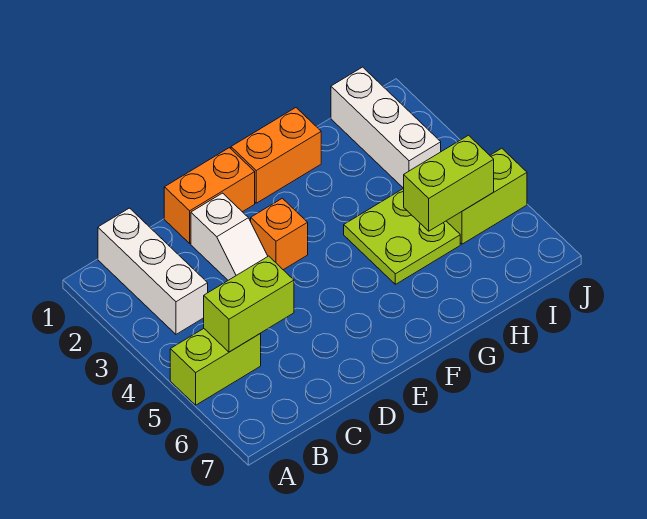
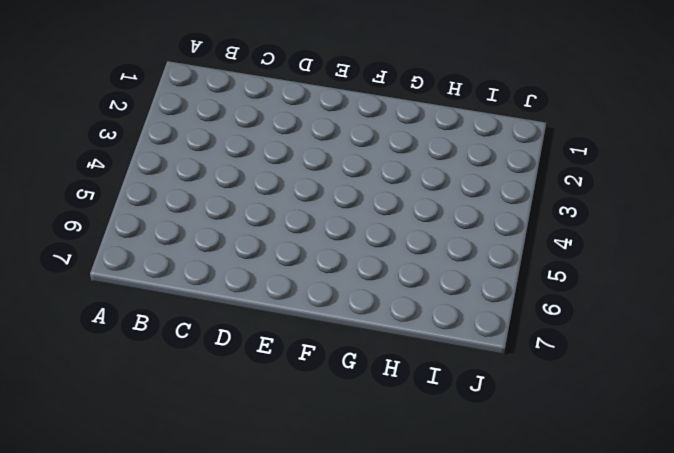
none -> lime brick A5:B5 level 1
none -> white brick B1:B3 level 1

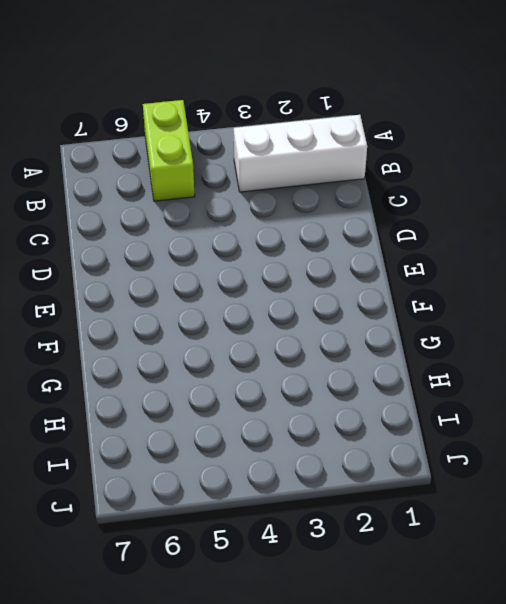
none -> orange brick D1:E1 level 1
none -> white slope D2:D3 level 1 top 2

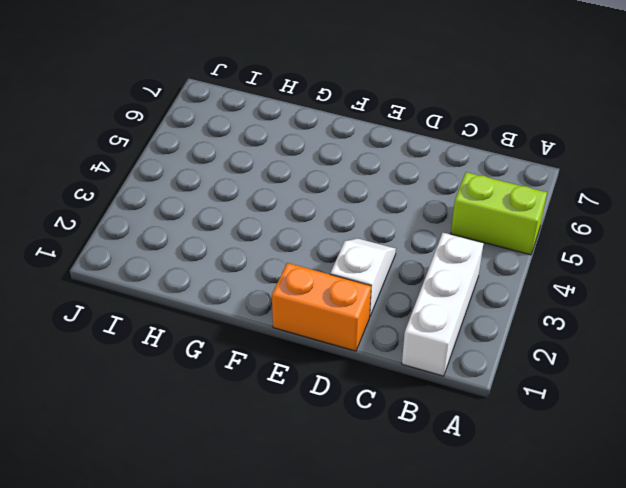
none -> orange brick E3 level 1
none -> orange brick F1:G1 level 1

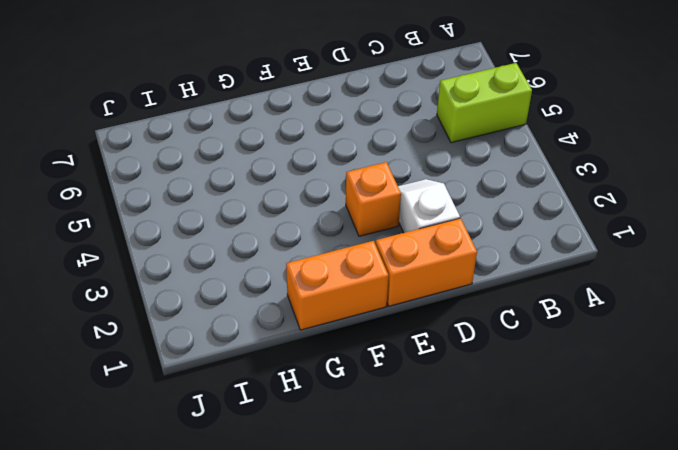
none -> white brick B1:B3 level 1
none -> lime plate G4:H5 level 1

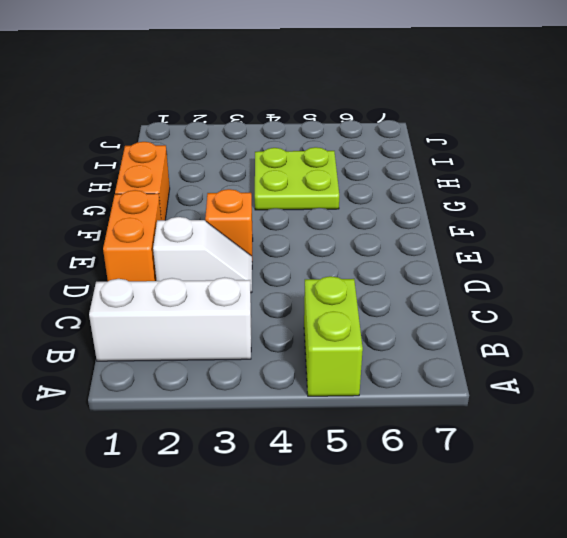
none -> white brick I1:I3 level 1
none -> lime brick I5:J5 level 1

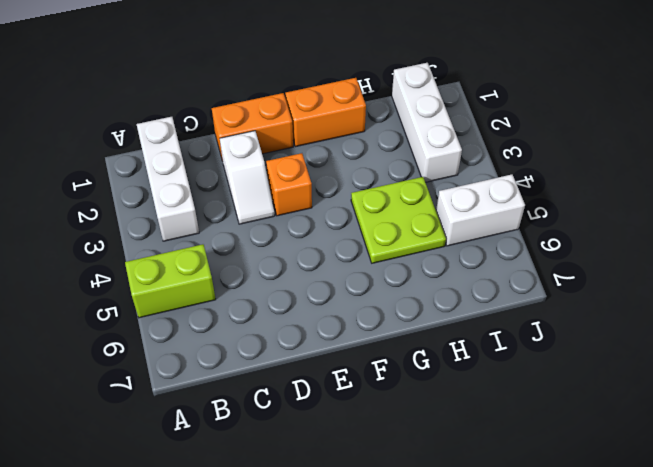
white brick I5:J5 level 1 -> lime brick I5:J5 level 1
none -> lime brick B5:C5 level 2
none -> lime brick H5:I5 level 2

